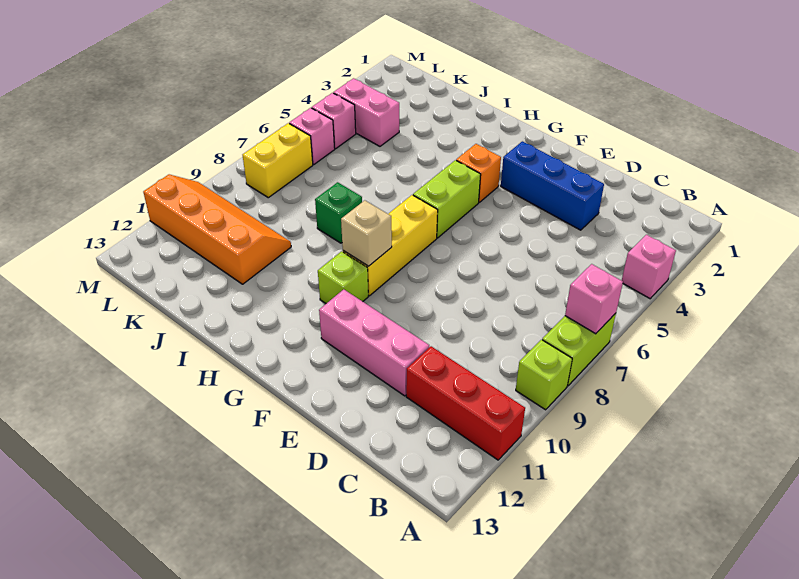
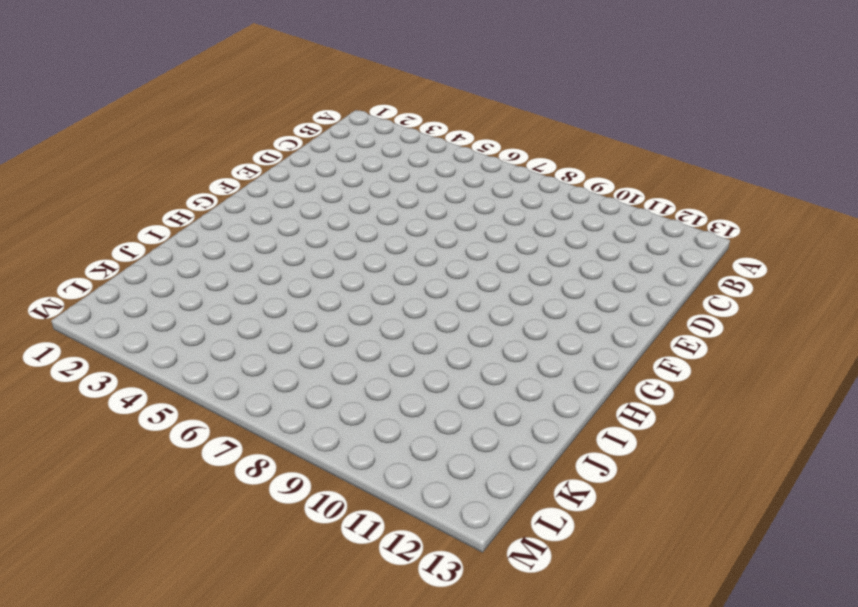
none -> pink brick A4 level 1
none -> lime brick A7:A8 level 1
none -> lime brick A9 level 1

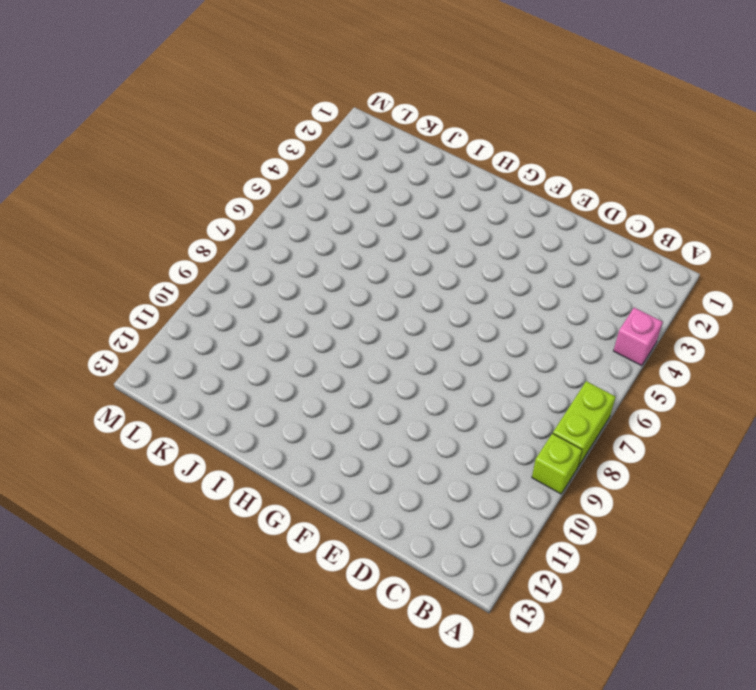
none -> red brick A11:C11 level 1
none -> blue brick D3:F3 level 1
none -> pink brick D11:F11 level 1

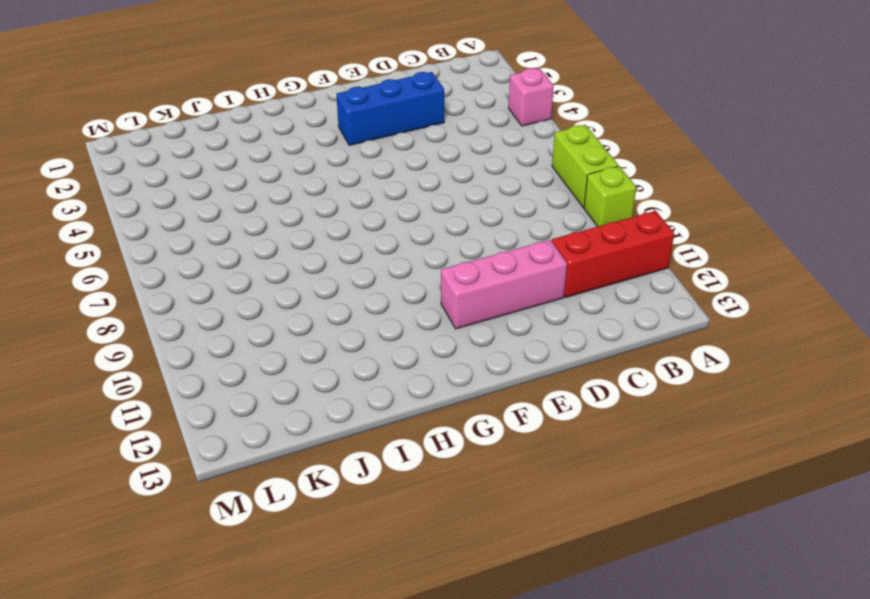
none -> orange brick G4 level 1
none -> lime brick G5:G6 level 1
none -> yellow brick G7:G9 level 1

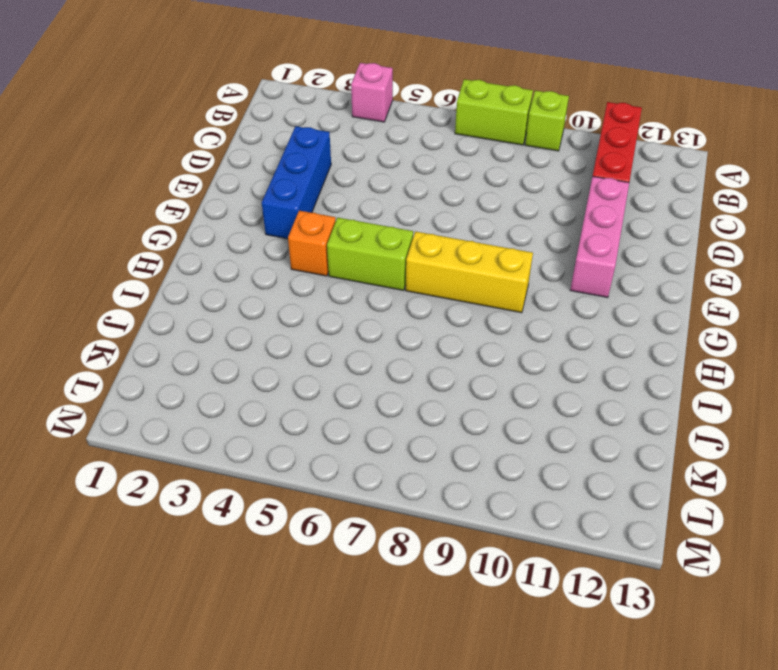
none -> lime brick G10 level 1
none -> green brick I8 level 1
none -> orange slope J10:M11 level 1 top 11

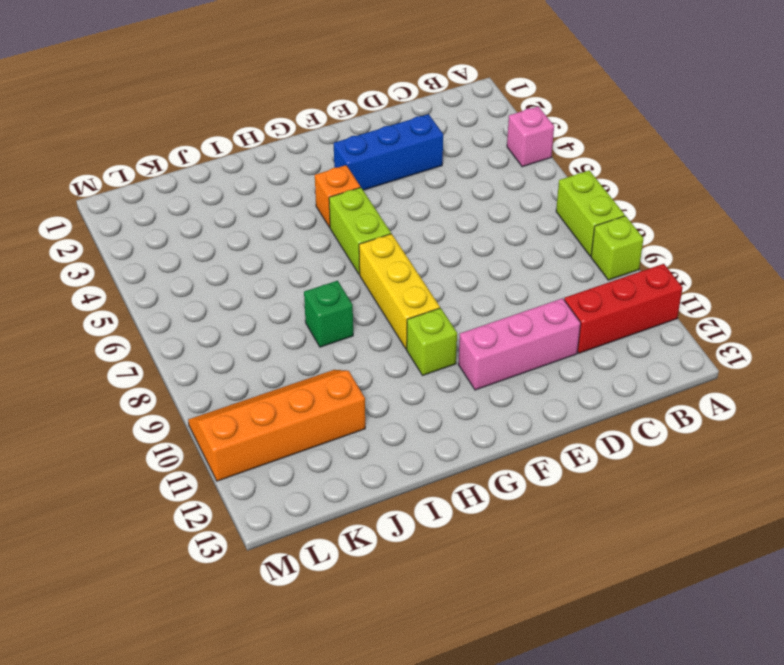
none -> pink brick K4:L4 level 1
none -> pink brick L5 level 1
none -> pink brick L6 level 1

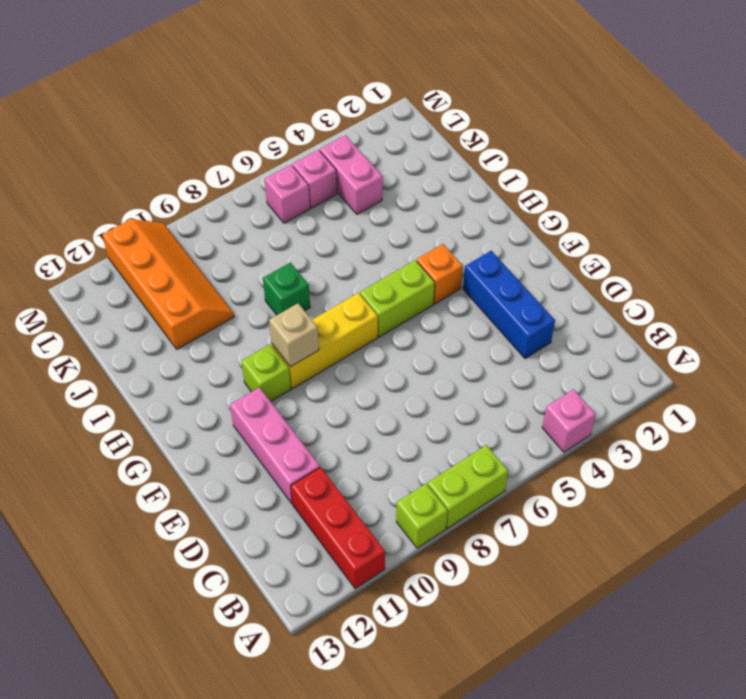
none -> yellow brick L7:L8 level 1
none -> pink brick A7 level 2

